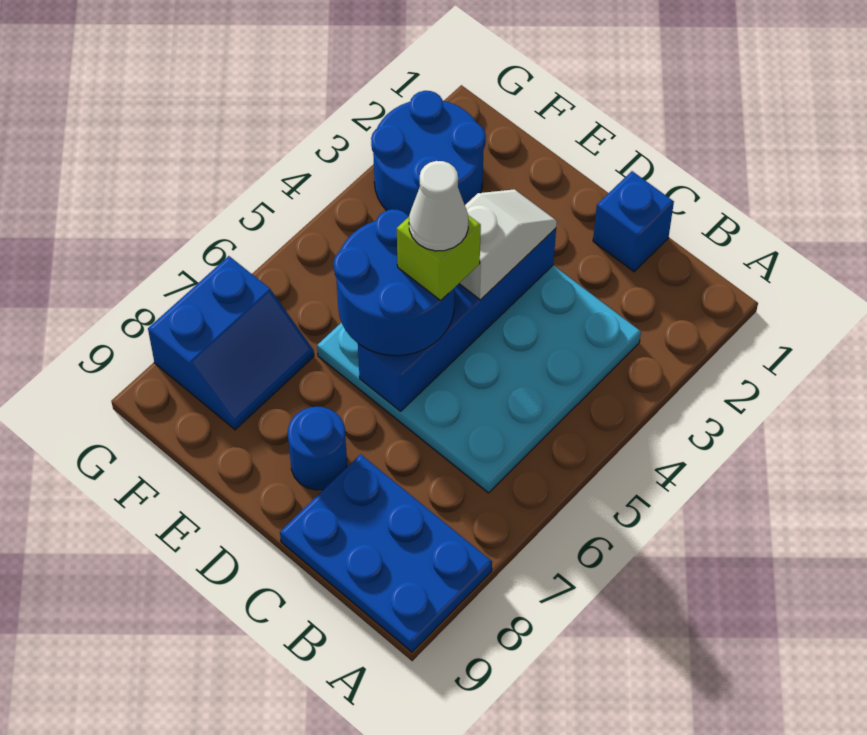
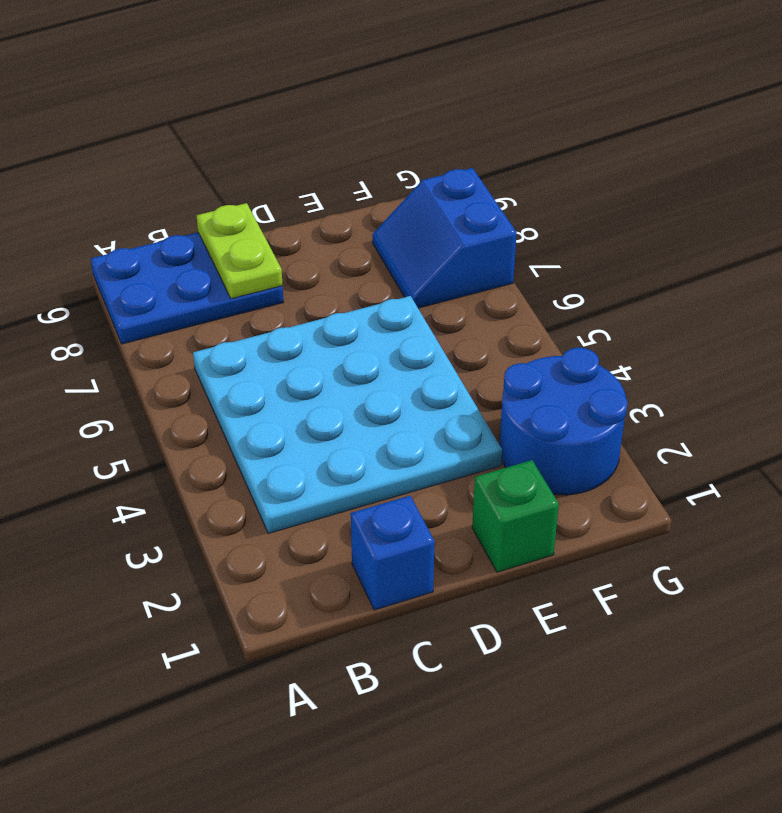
lime plate C8:C9 level 2 -> none
green brick E1 level 1 -> none
none -> blue round brick D8 level 1
none -> blue brick D3:D6 level 2

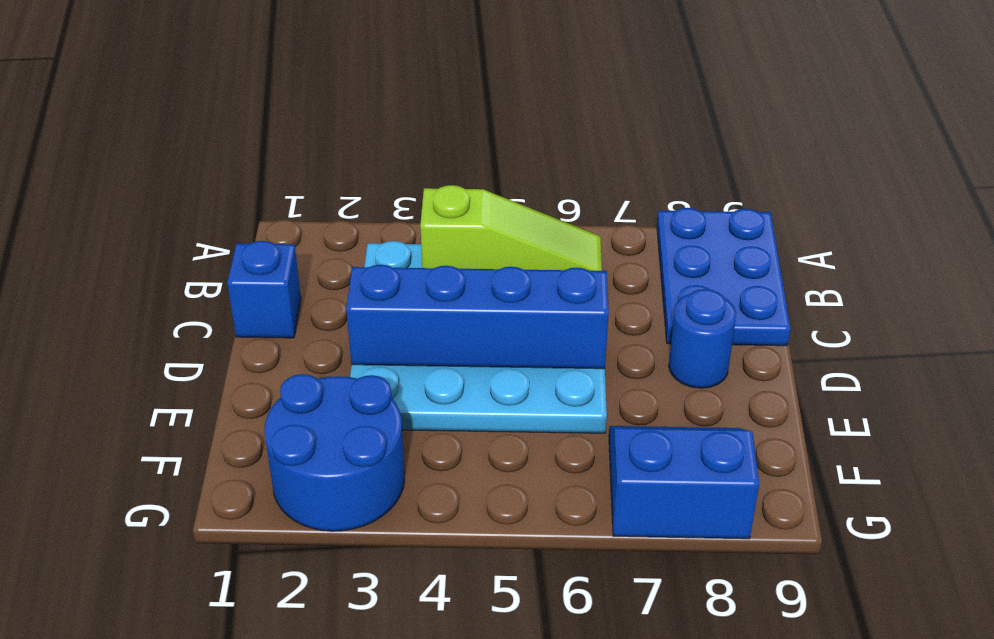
lime slope B4:B6 level 2 top 4 -> none
none -> white slope D3:D4 level 3 top 4
none -> blue round brick D5:E6 level 3

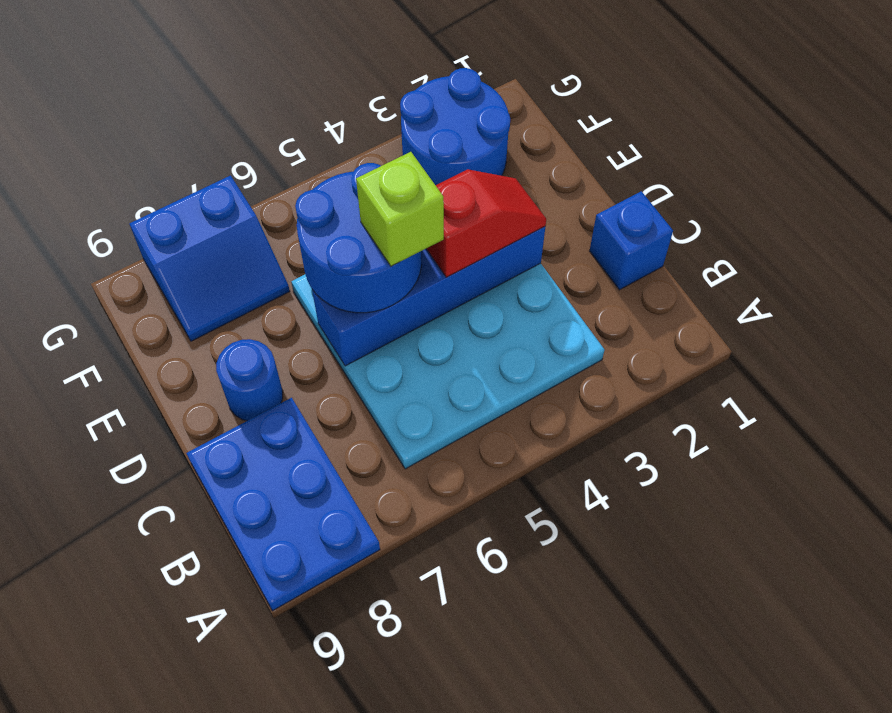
red slope D3:D4 level 3 top 4 -> white slope D3:D4 level 3 top 4
none -> white cone D5 level 5

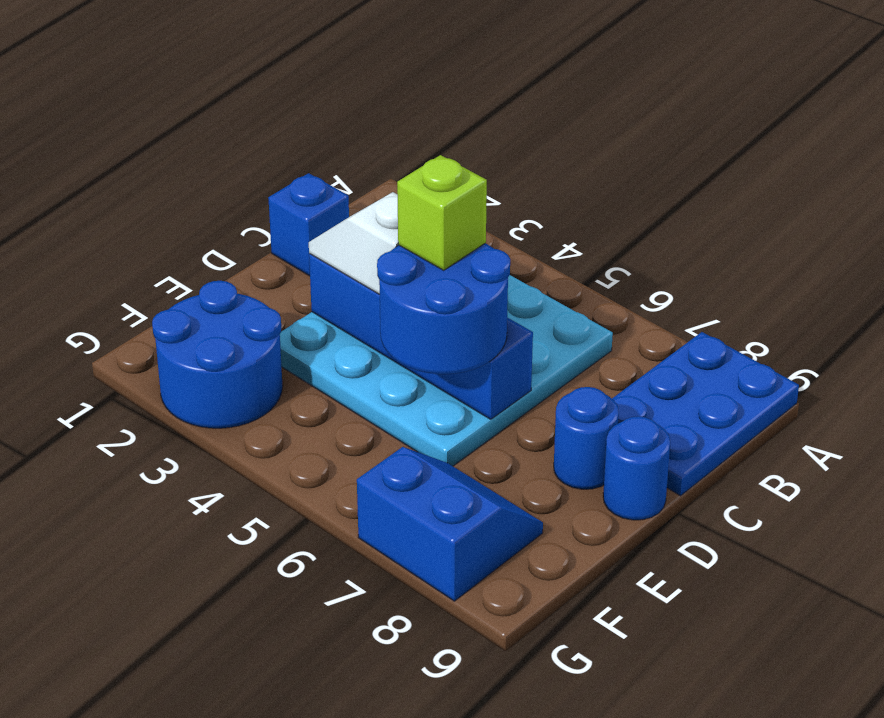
blue round brick D9 level 1 -> none
none -> white cone D5 level 5

